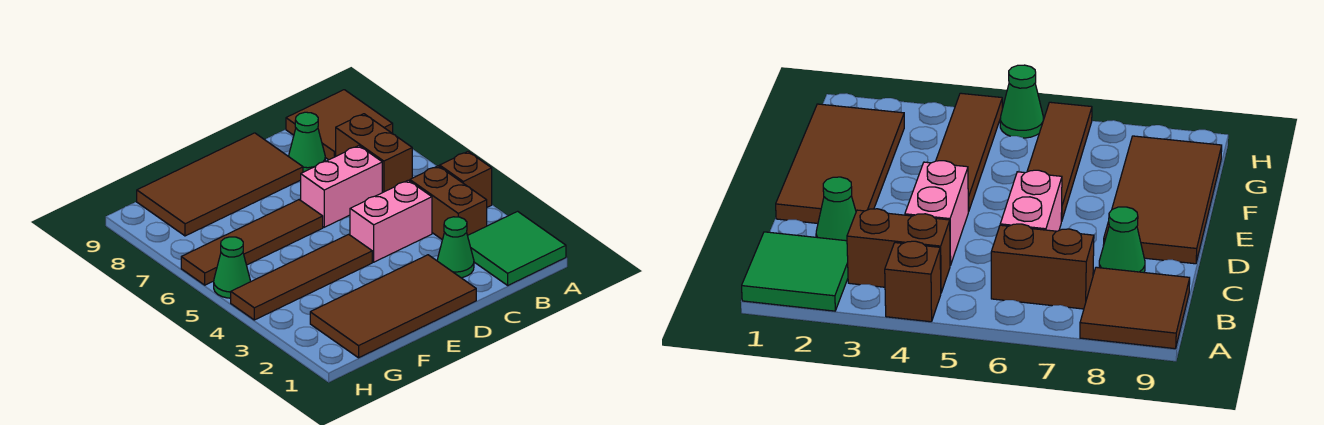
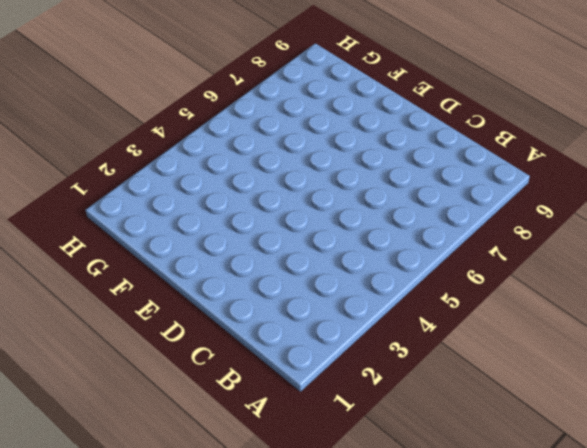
none -> green tile A1:B2 level 1
none -> brown brick A4 level 1
none -> brown tile A8:B9 level 1

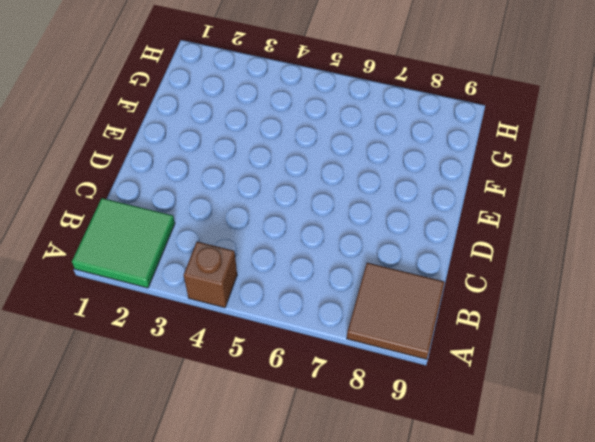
none -> brown brick B3:B4 level 1
none -> brown brick B6:B7 level 1
none -> green cone C2 level 1

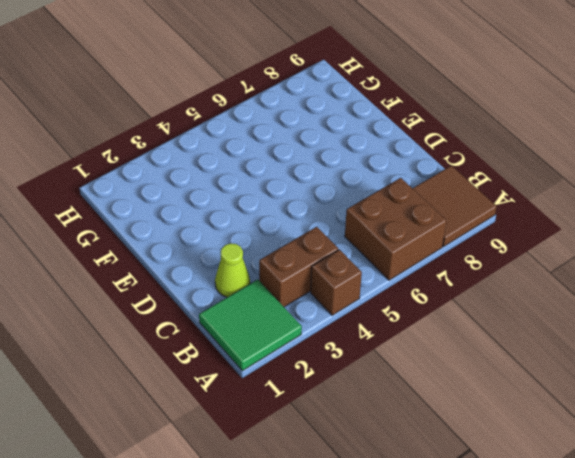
brown brick A6:B7 level 1 -> brown brick B6:B7 level 1
lime cone C2 level 1 -> green cone C2 level 1
none -> pink brick C4:D4 level 1
none -> pink brick C6:D6 level 1
none -> green cone C8 level 1

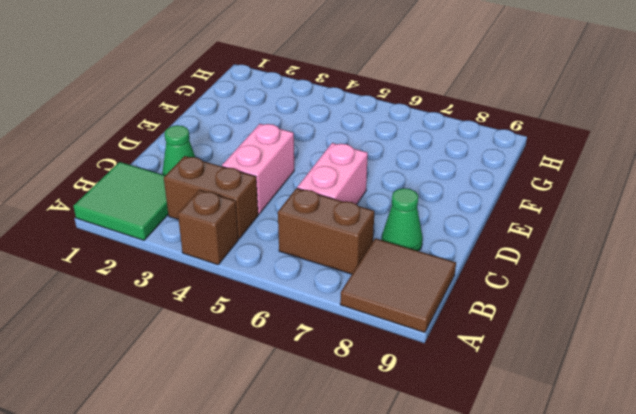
none -> brown tile D1:G2 level 1
none -> brown tile D8:G9 level 1
none -> brown tile E4:H4 level 1

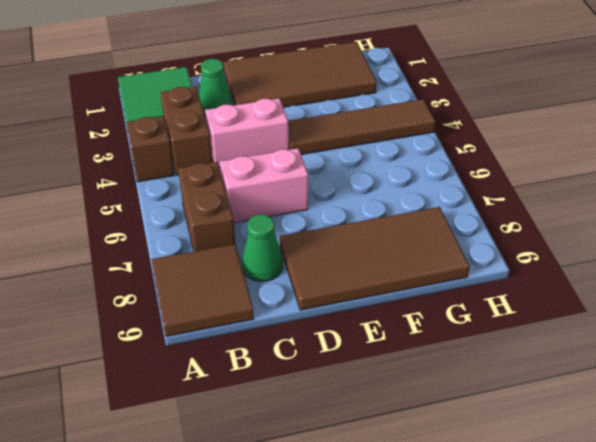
none -> brown tile E6:H6 level 1
none -> green cone H5 level 1

